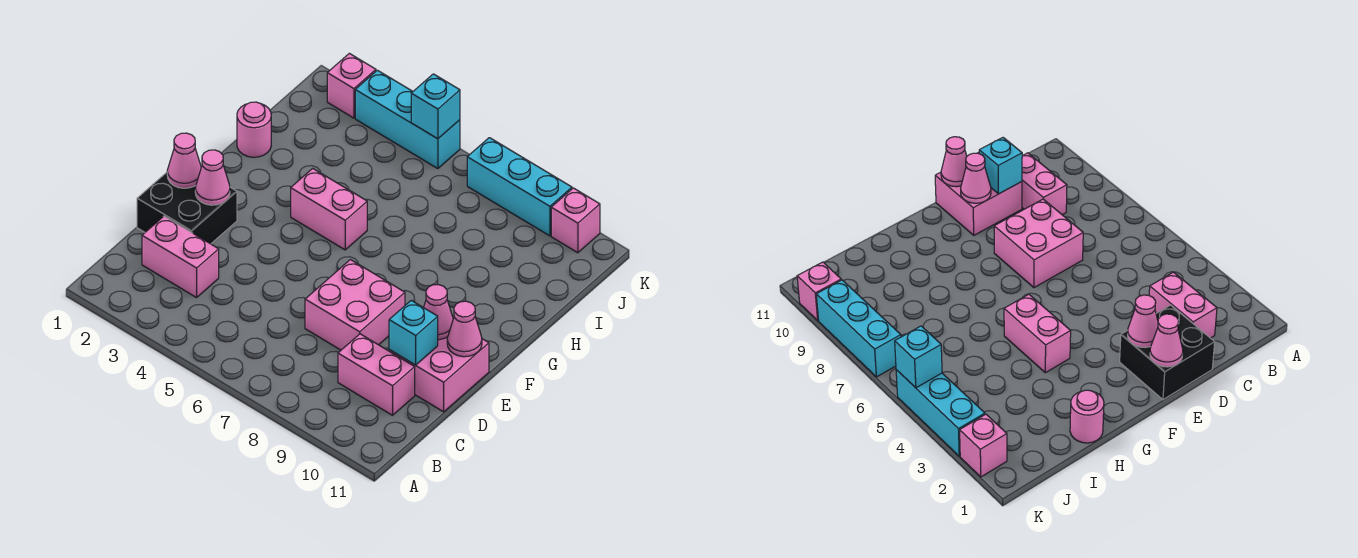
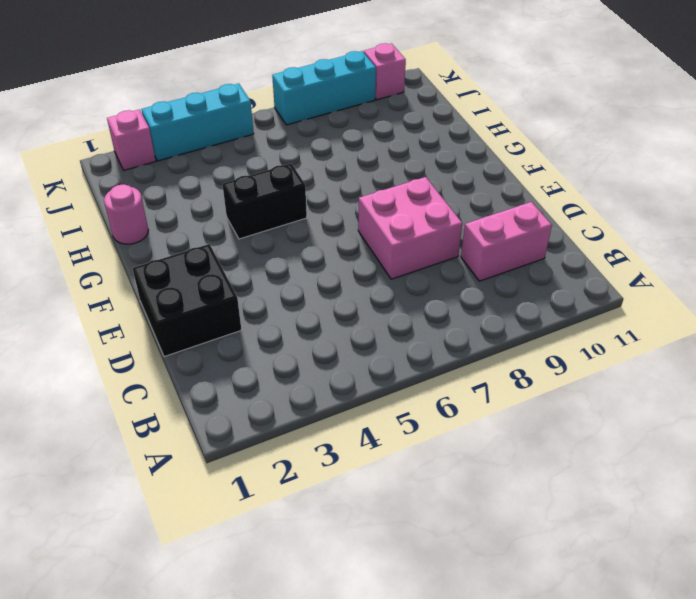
black brick G4:G5 level 1 -> pink brick G4:G5 level 1
none -> pink brick C2:C3 level 1
none -> pink brick D10:E11 level 1
none -> cyan brick D10 level 2

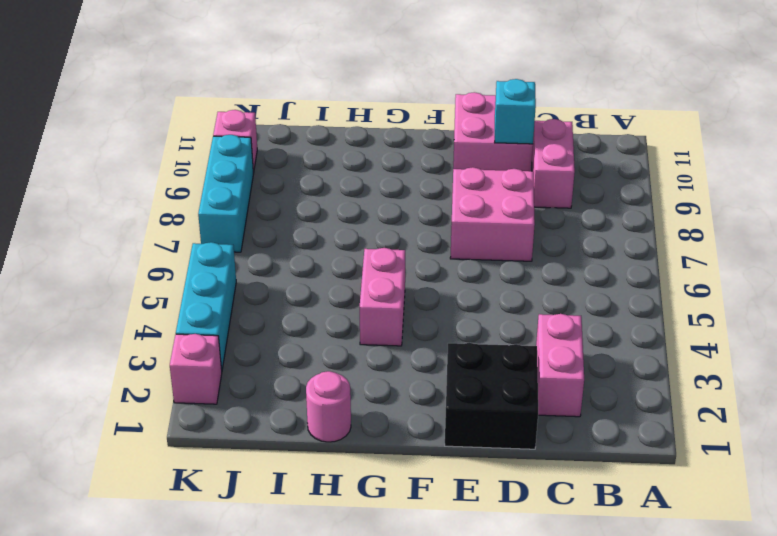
none -> pink cone E1 level 2
none -> pink cone E2 level 2
none -> pink cone E10 level 2

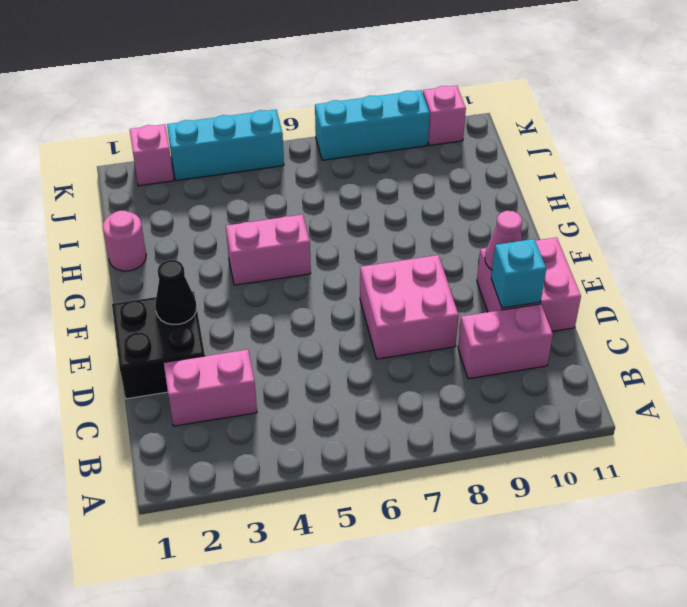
black cone E2 level 2 -> pink cone E2 level 2
none -> pink cone E1 level 2
none -> pink cone E11 level 2
none -> cyan brick K5 level 2

